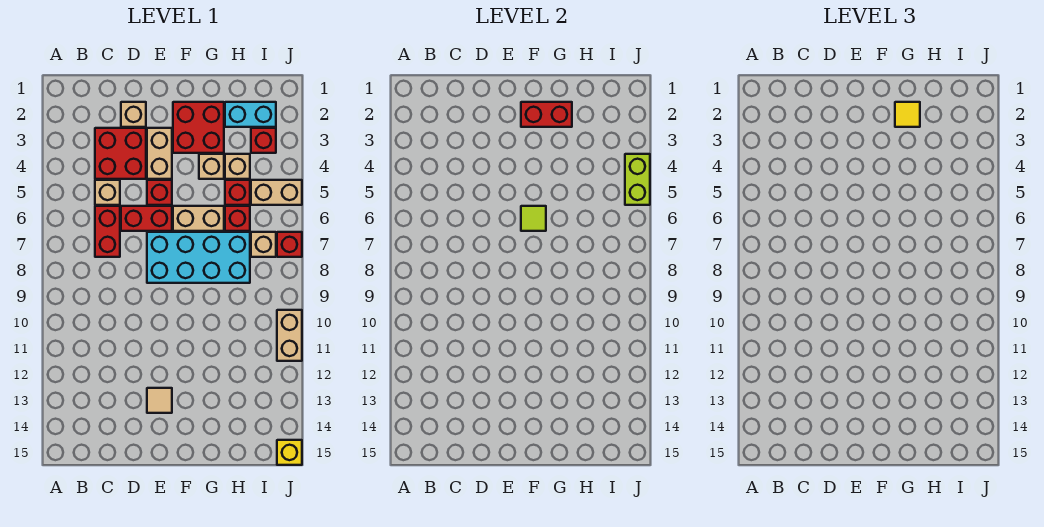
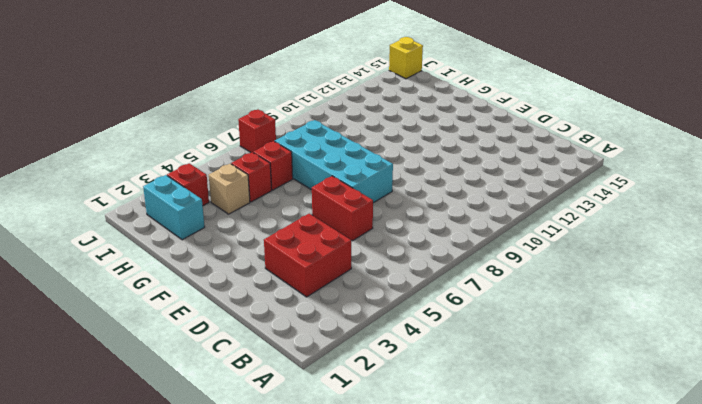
none -> tan brick C5 level 1
none -> red brick C6:C7 level 1
none -> tan brick D2 level 1

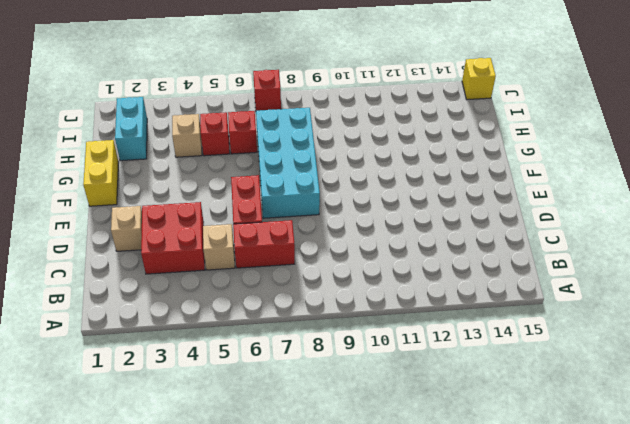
yellow brick F1:G1 level 1 -> none
none -> tan brick E3:E4 level 1
none -> red brick E5 level 1
none -> tan tile E13 level 1

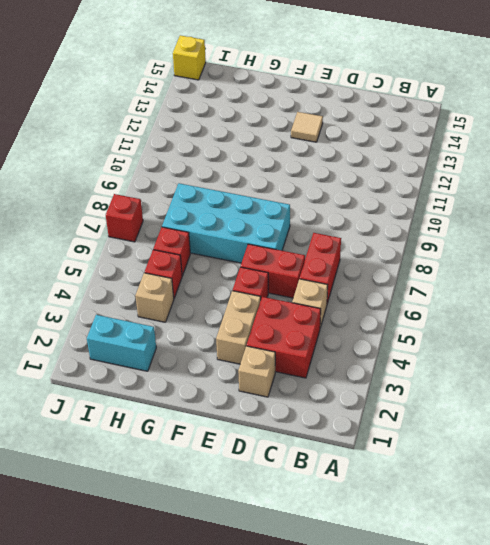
none -> red brick F2:G3 level 1
none -> tan brick F6:G6 level 1
none -> tan brick G4 level 1

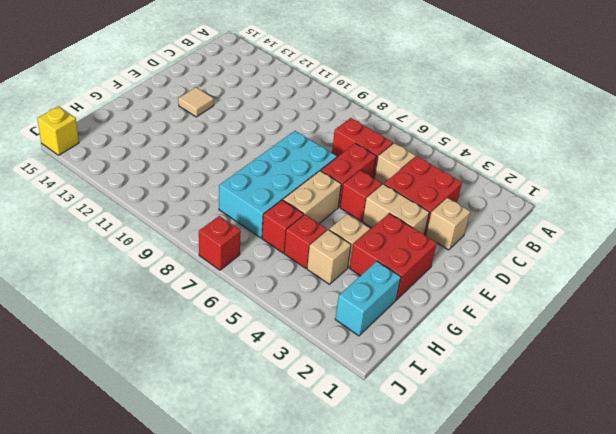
none -> red brick I3 level 1
none -> tan brick I5:J5 level 1
none -> tan brick I7 level 1

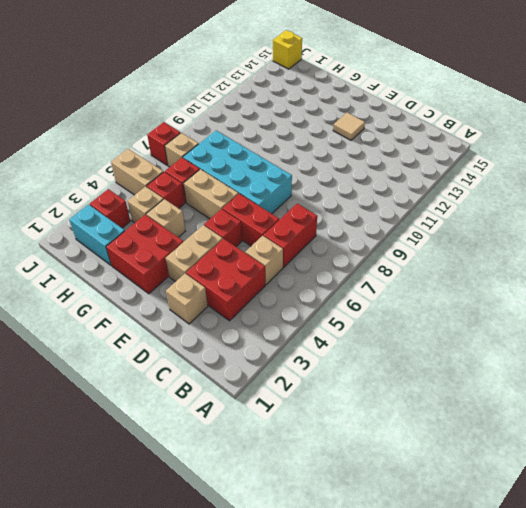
none -> tan brick J10:J11 level 1
none -> red brick F2:G2 level 2
none -> lime tile F6 level 2

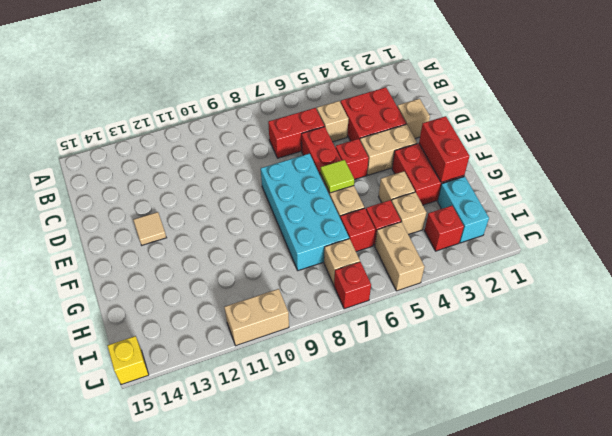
none -> lime brick J4:J5 level 2
none -> yellow tile G2 level 3

